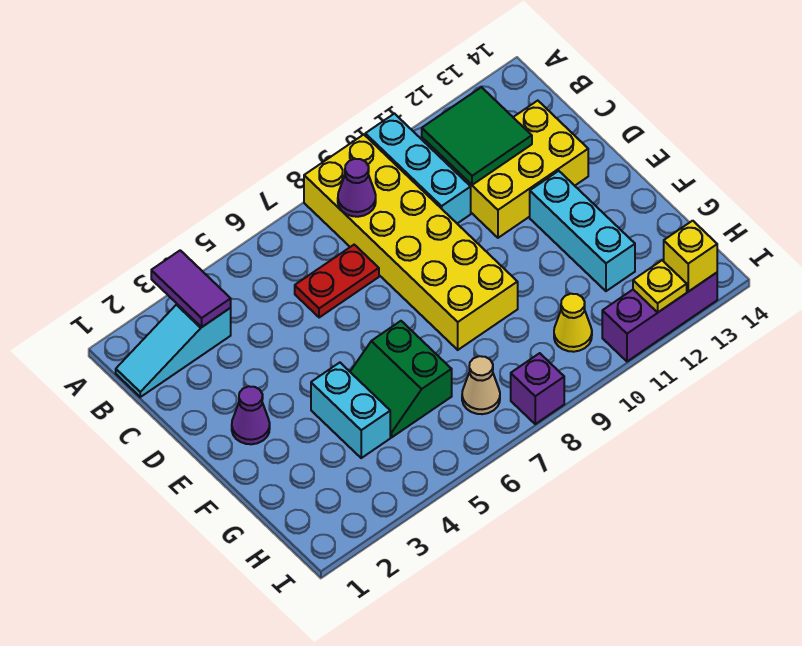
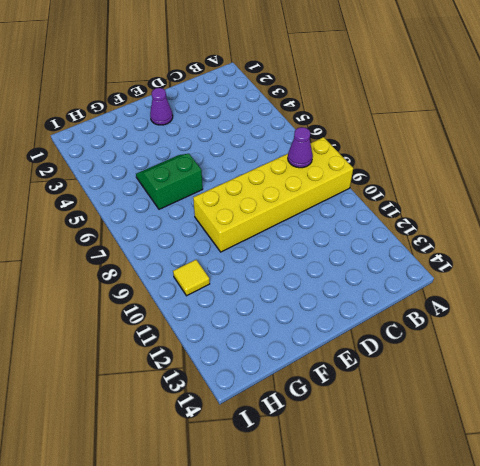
yellow tile H10 level 1 -> yellow cone H10 level 1
none -> cyan brick A10:C10 level 1
none -> cyan slope B1:B3 level 1 top 3
none -> red plate C6:C7 level 1

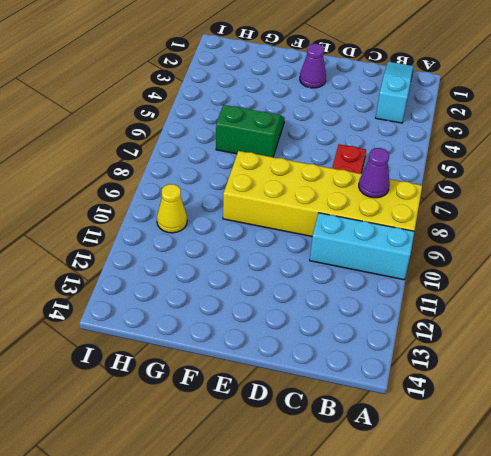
none -> yellow brick C11:D13 level 1
none -> cyan brick E12:G12 level 1
none -> cyan brick F4:G4 level 1

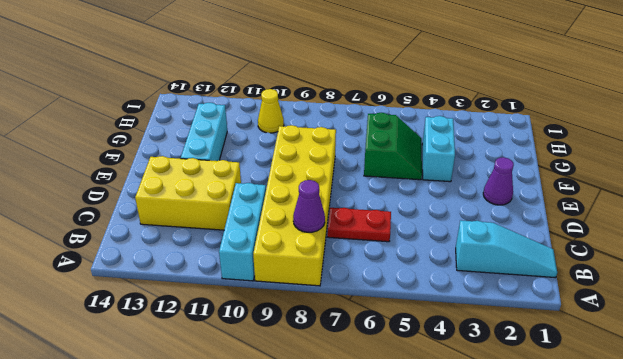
none -> tan cone H7 level 1
none -> purple brick I8 level 1
none -> purple brick I11:I13 level 1

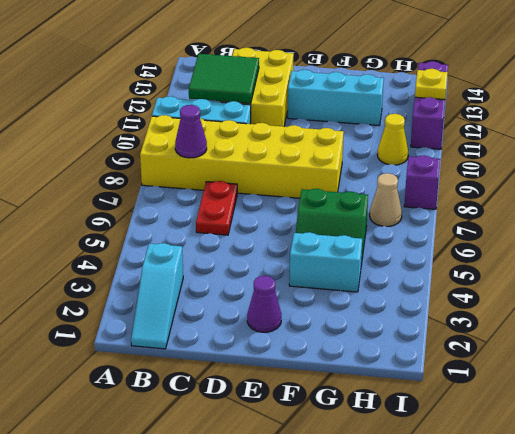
none -> purple tile A3:B3 level 2
none -> yellow brick I13 level 2

